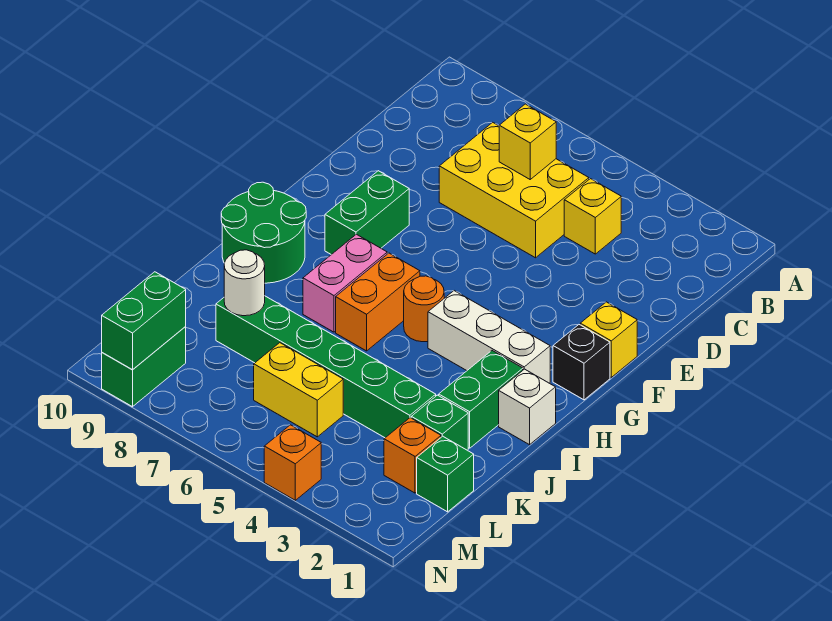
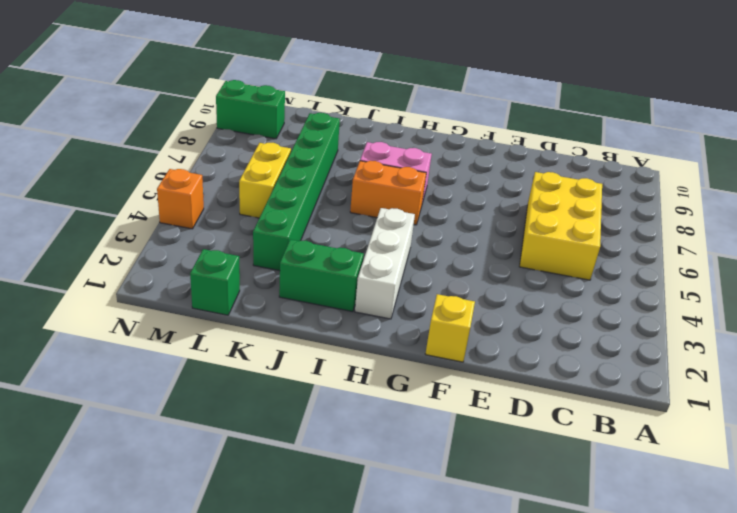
none -> yellow brick C4 level 1
none -> green brick F8:G8 level 1
none -> black brick G1 level 1

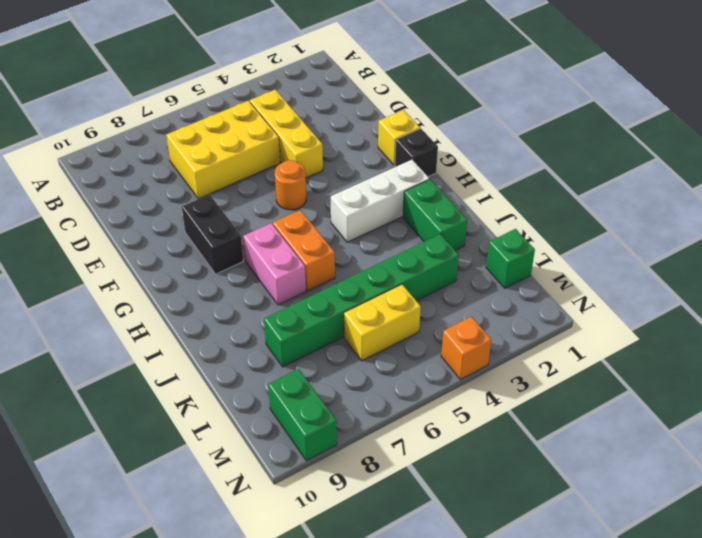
yellow brick C4:E4 level 1 -> yellow brick C4 level 1
orange round brick F5 level 1 -> orange round brick H5 level 1
black brick F8:G8 level 1 -> green brick F8:G8 level 1
none -> green round brick H9:I10 level 1
none -> white brick I1 level 1
none -> green brick K2 level 1

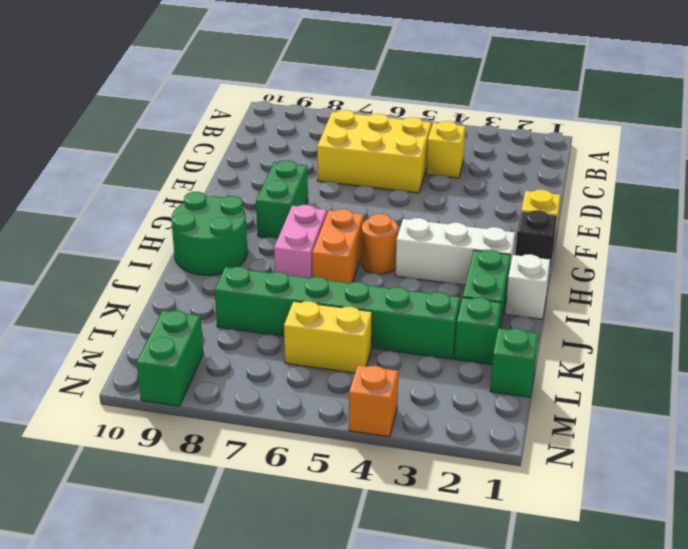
none -> orange brick L2 level 1
none -> yellow brick C6 level 2
none -> white round brick K8 level 2

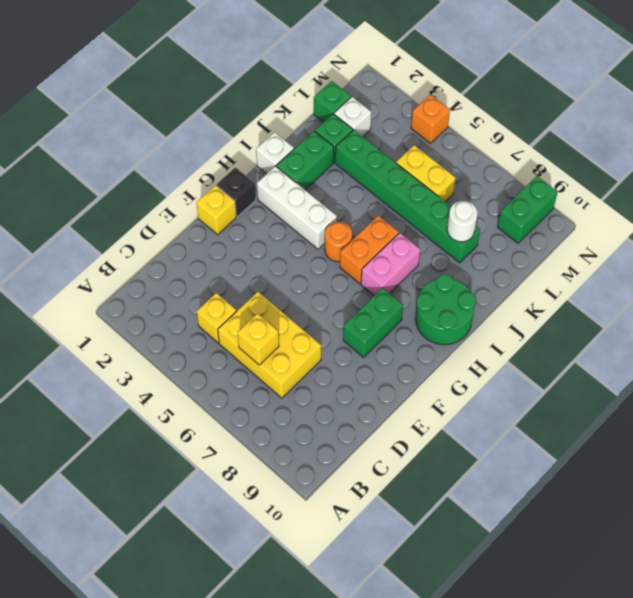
white brick L2 level 1 -> orange brick L2 level 1
none -> green brick M9:N9 level 2

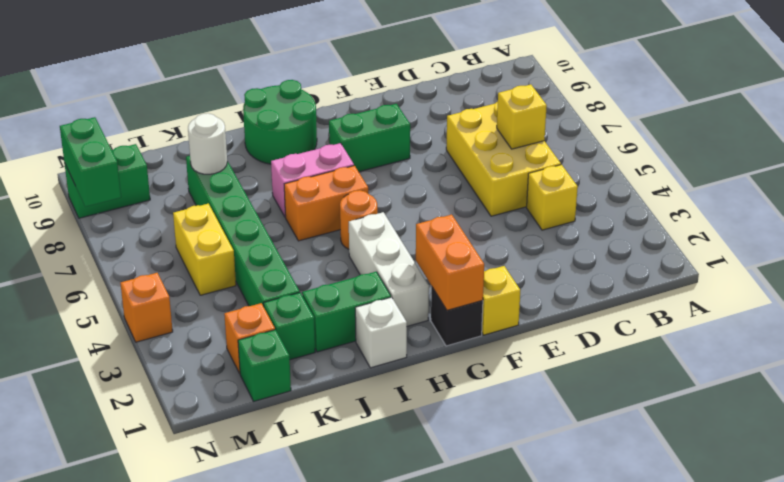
orange brick G1:G2 level 2 -> none
green brick N8:N9 level 2 -> green brick M9:N9 level 2

